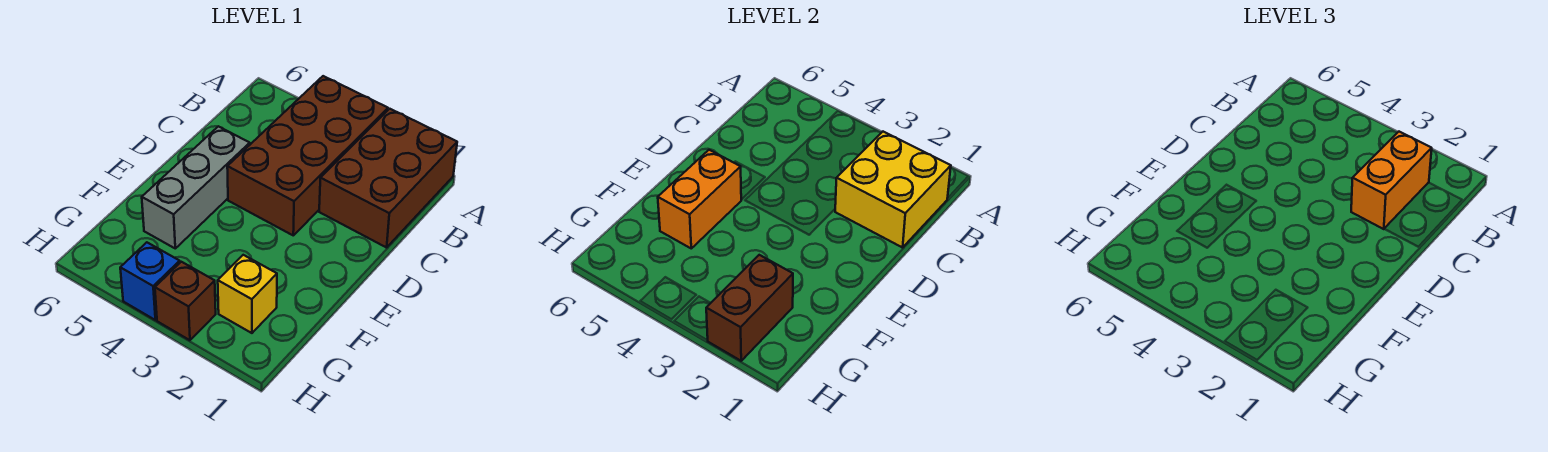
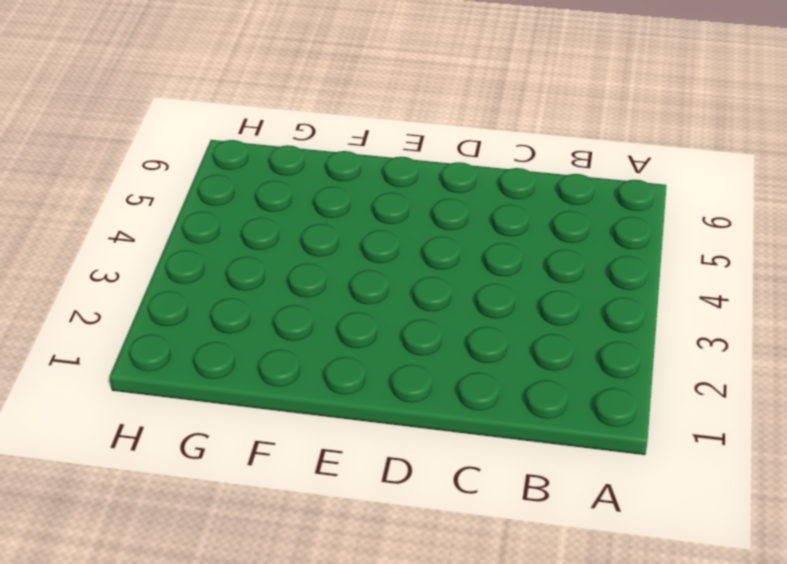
none -> brown brick A1:C2 level 1
none -> brown brick A3:D4 level 1

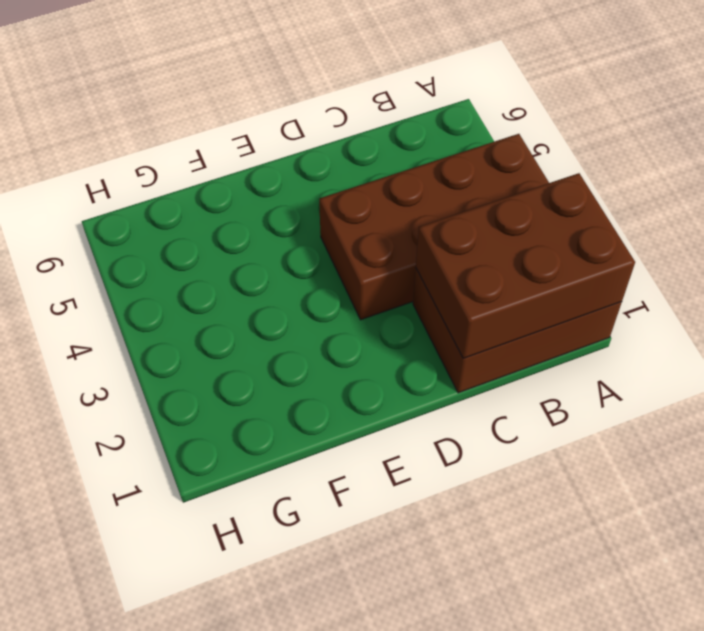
brown brick A1:C2 level 2 -> yellow brick B1:C2 level 2
none -> grey brick D5:F5 level 1
none -> yellow brick G2 level 1

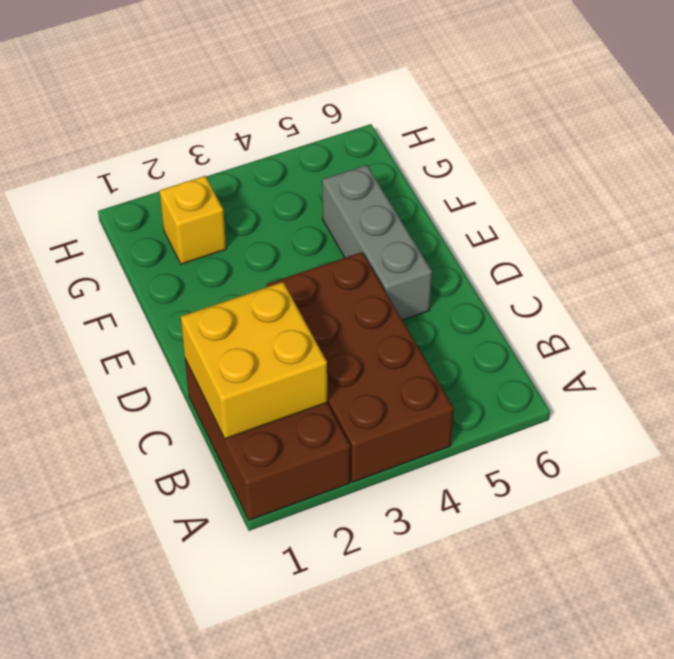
none -> brown brick H3 level 1
none -> blue brick H4 level 1

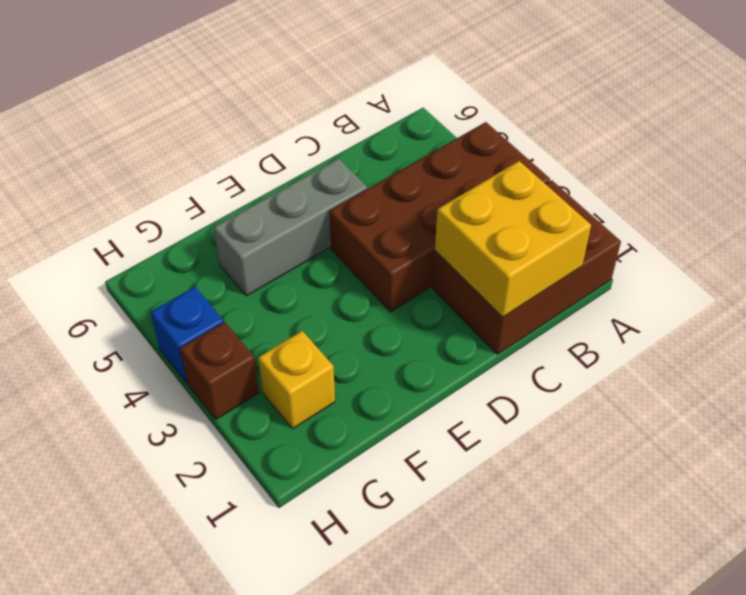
none -> orange brick E5:F5 level 2
none -> brown brick G2:H2 level 2

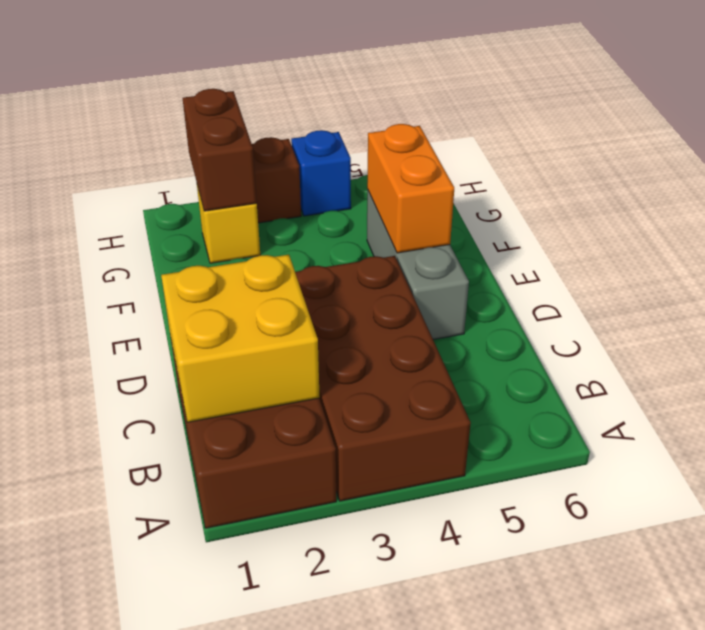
none -> orange brick B2:C2 level 3

